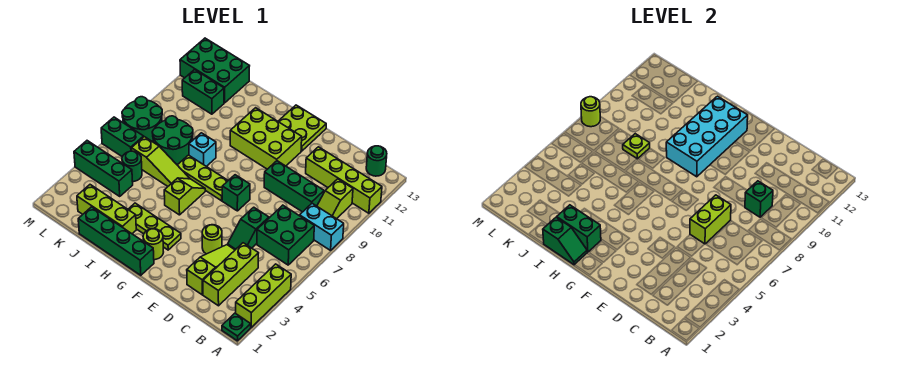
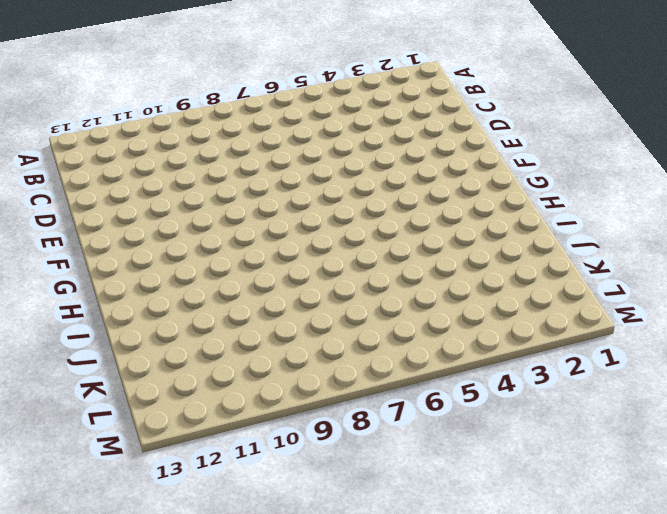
none -> green plate A1 level 1
none -> lime brick A2:A4 level 1
none -> cyan brick A8:B8 level 1
none -> lime brick A11:D11 level 1

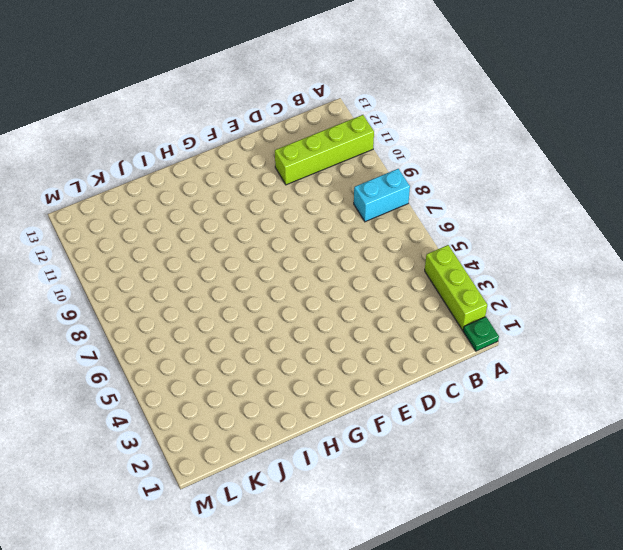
none -> green brick B6:C7 level 1
none -> lime slope B9:B10 level 1 top 10
none -> green round brick B13 level 1
none -> lime brick C2:C4 level 1

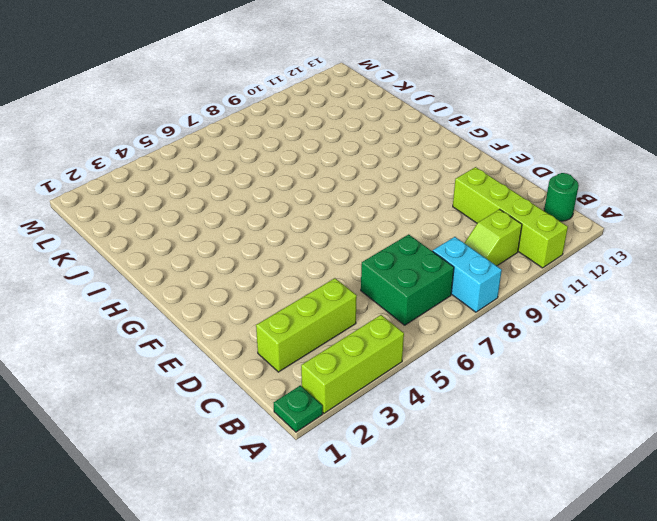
none -> green brick C9:E9 level 1
none -> lime slope D2:D4 level 1 top 2
none -> green slope D5:D6 level 1 top 6
none -> lime round brick E4 level 1

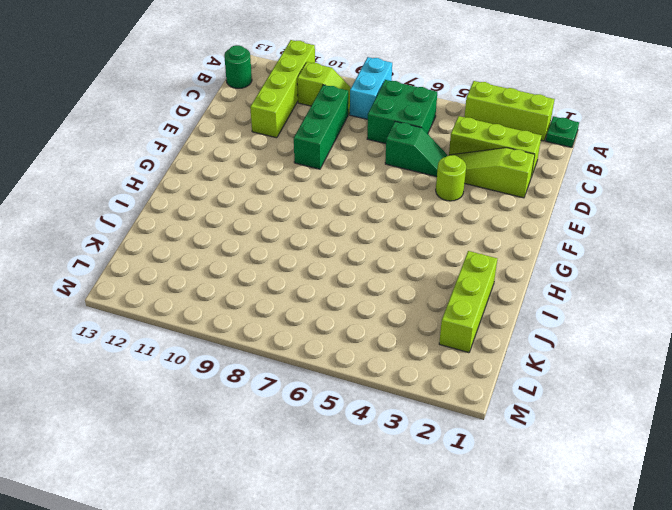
none -> green brick F7 level 1
none -> lime brick F10:H11 level 1
none -> lime plate F12:G13 level 1
none -> green brick G1:J1 level 1

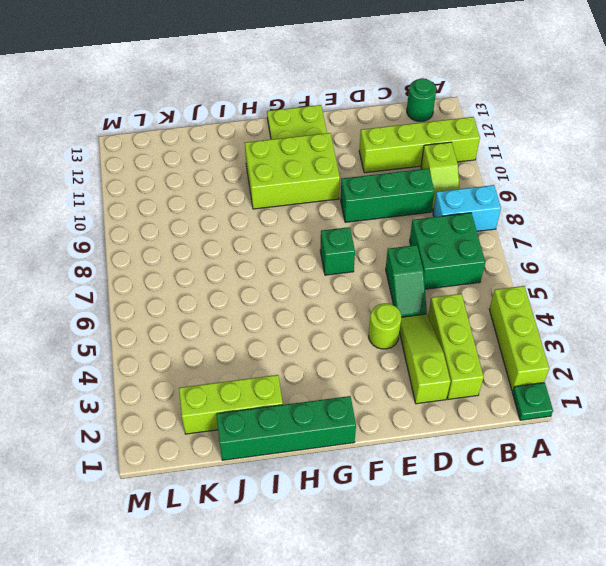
none -> lime round brick G2 level 1
none -> lime plate G3:I3 level 1
none -> lime plate G7:I7 level 1
none -> lime slope H5:H6 level 1 top 5

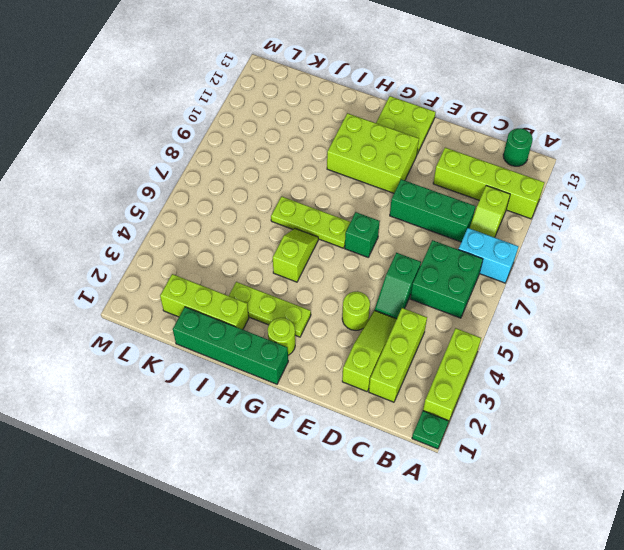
none -> lime slope I6:K6 level 1 top K
none -> cyan brick I8 level 1
none -> green round brick J7:K8 level 1
none -> green brick K4:M4 level 1

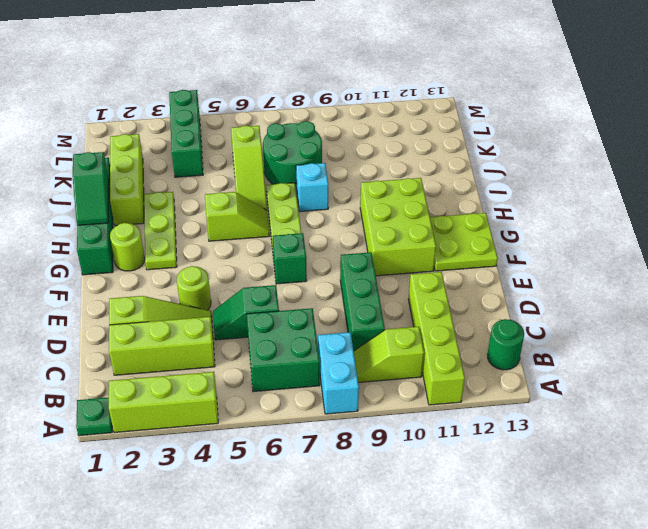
none -> green round brick K5 level 1
none -> green brick K11:L11 level 1
none -> green brick K12:M13 level 1
none -> green brick L6:M6 level 1

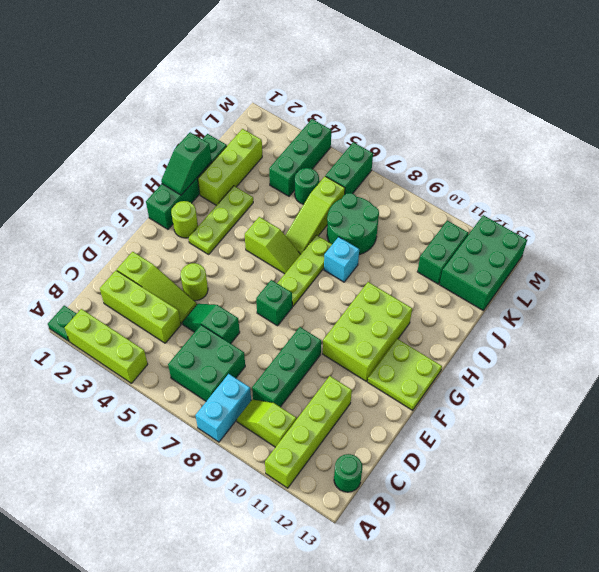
none -> green round brick L7:M8 level 1
none -> green brick C9 level 2
none -> lime brick D6:D7 level 2
none -> cyan brick G9:H12 level 2

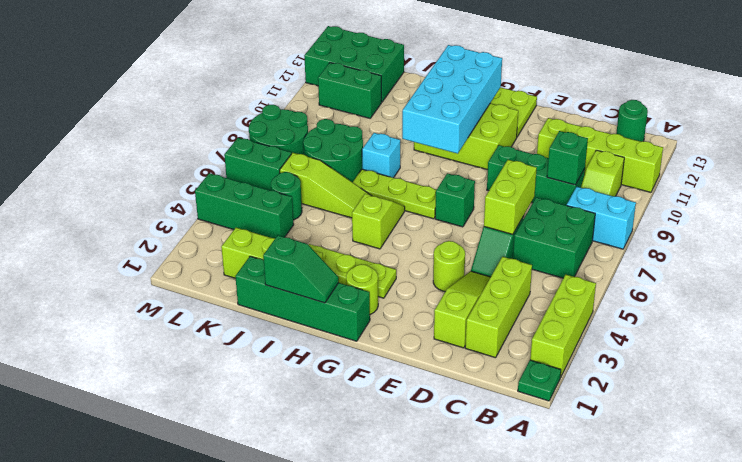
none -> green brick H2:I2 level 2
none -> lime plate J8 level 2
none -> lime round brick M8 level 2

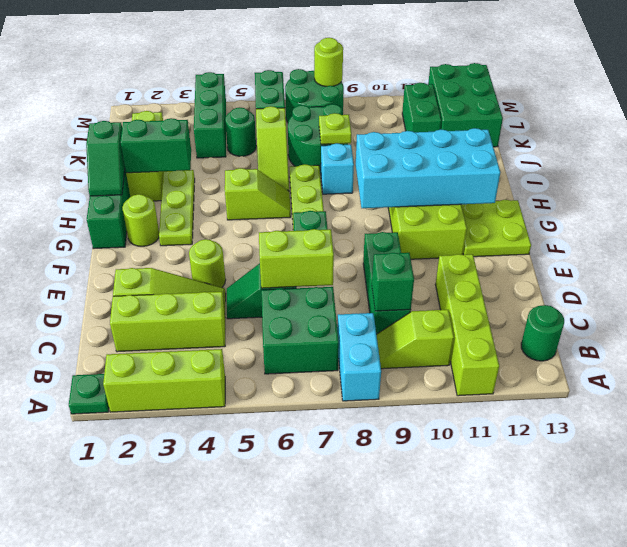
green brick I2:I3 level 2 -> green brick H2:I2 level 2

